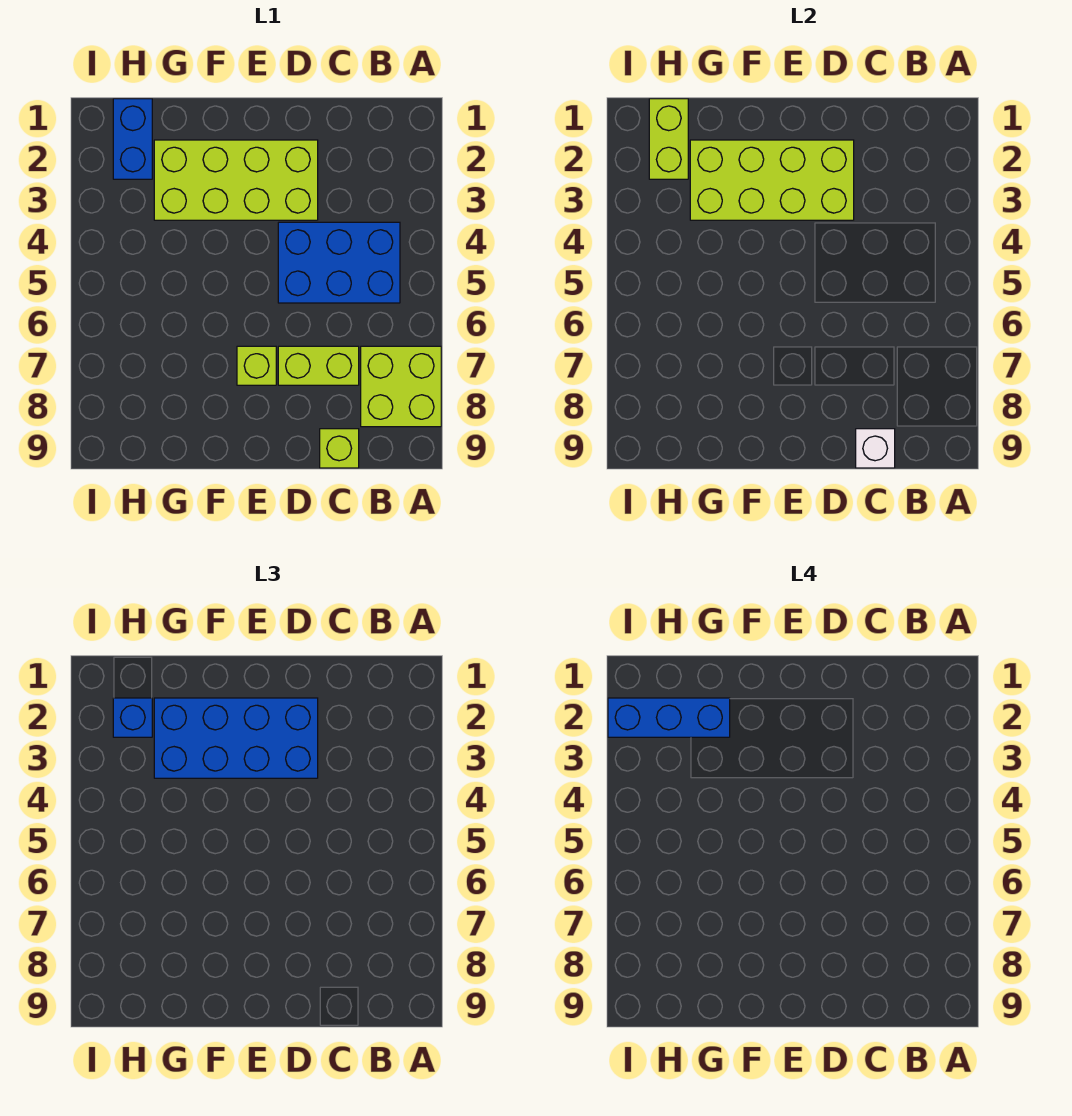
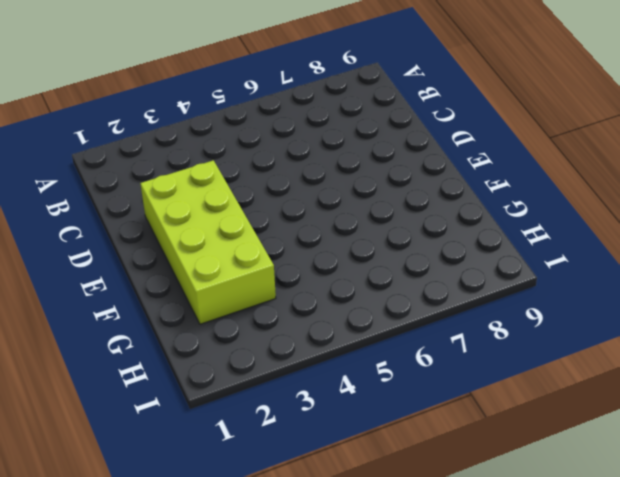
none -> lime brick A7:B8 level 1
none -> blue brick B4:D5 level 1
none -> lime brick C7:D7 level 1

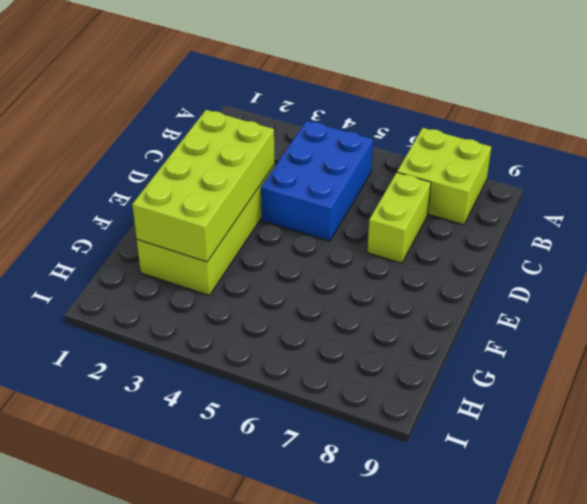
none -> lime brick C9 level 1
none -> lime brick E7 level 1
none -> blue brick H1:H2 level 1

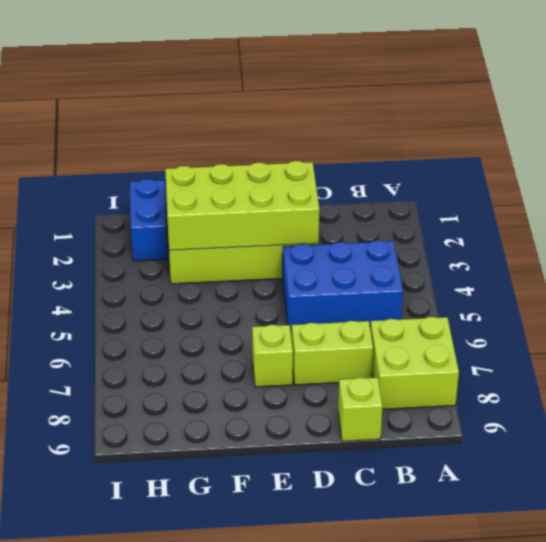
none -> white brick C9 level 2
none -> lime brick H1:H2 level 2
none -> blue brick D2:G3 level 3

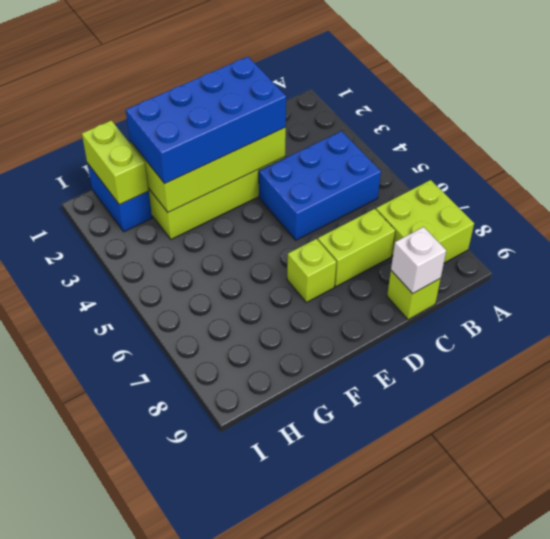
none -> blue brick H2 level 3
none -> blue brick G2:I2 level 4

